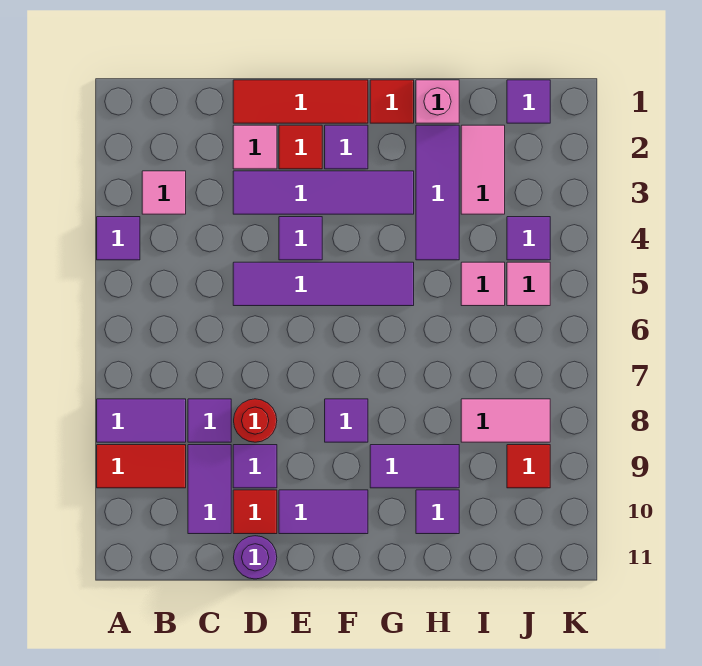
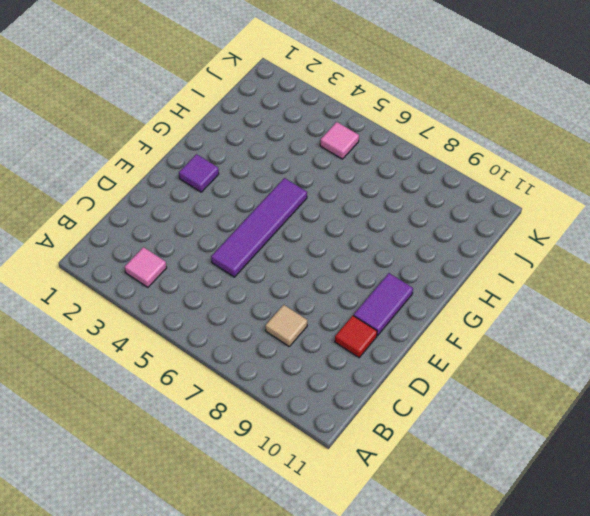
tan tile C8 level 1 -> purple tile C8 level 1
none -> purple tile A4 level 1
none -> purple tile A8:B8 level 1
none -> red tile A9:B9 level 1
none -> purple tile C9:C10 level 1

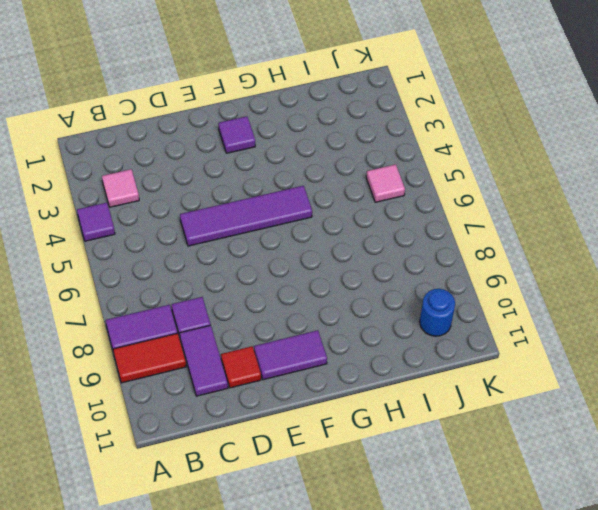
blue round brick J10 level 1 -> none
none -> red tile D1:F1 level 1
none -> pink tile D2 level 1
none -> purple tile D3:G3 level 1
none -> red round brick D8 level 1

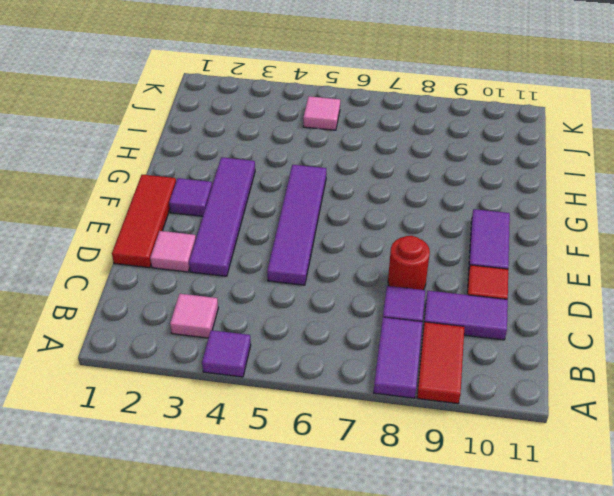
none -> purple tile D9 level 1
none -> purple round brick D11 level 1
none -> red tile E2 level 1
none -> purple tile E4 level 1

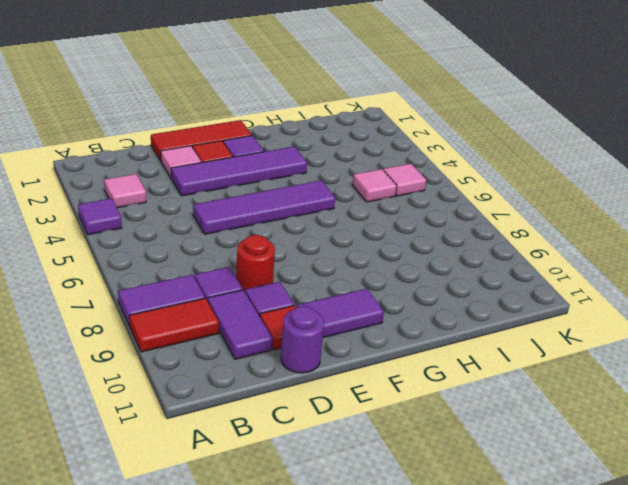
none -> purple tile E4 level 1
none -> purple tile F8 level 1
none -> red tile G1 level 1
none -> purple tile G9:H9 level 1

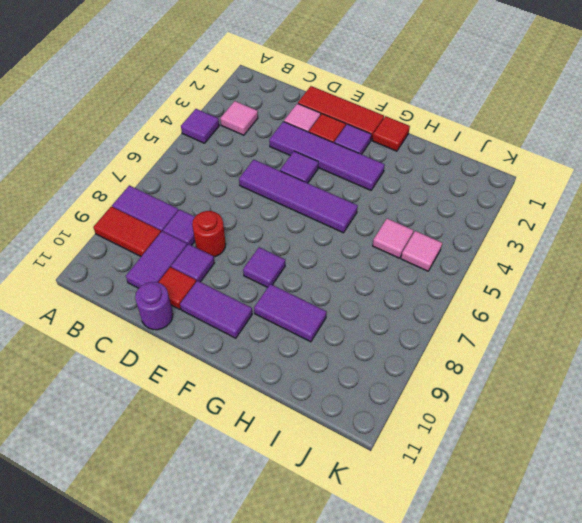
none -> pink brick H1 level 1
none -> purple tile H2:H4 level 1
none -> purple tile H10 level 1
none -> pink tile I2:I3 level 1

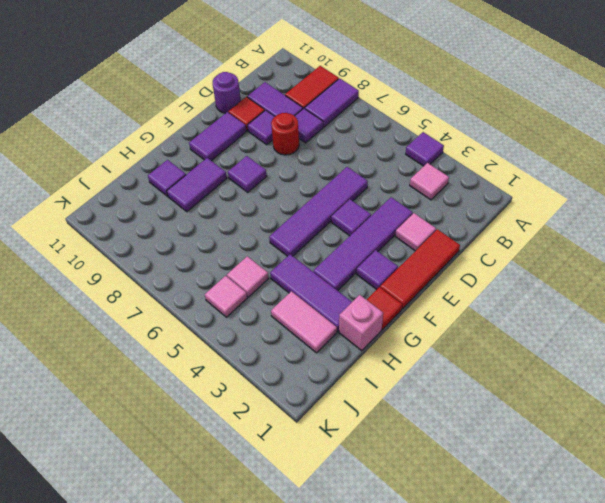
none -> red tile E2 level 1
none -> pink tile I8:J8 level 1
none -> purple tile J1 level 1
none -> purple tile J4 level 1

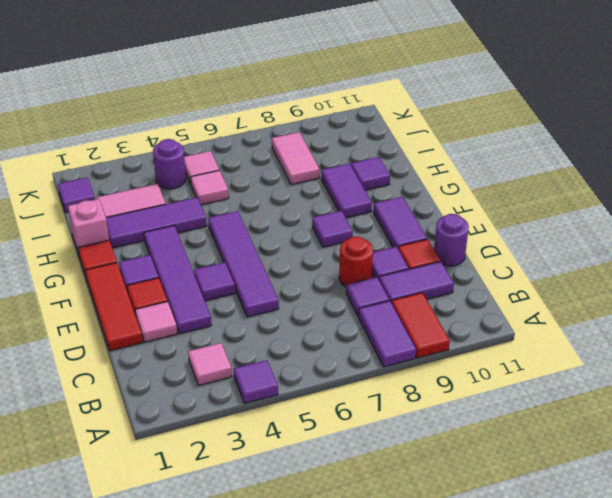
purple round brick J4 level 1 -> purple tile J4 level 1
none -> red tile J9 level 1

